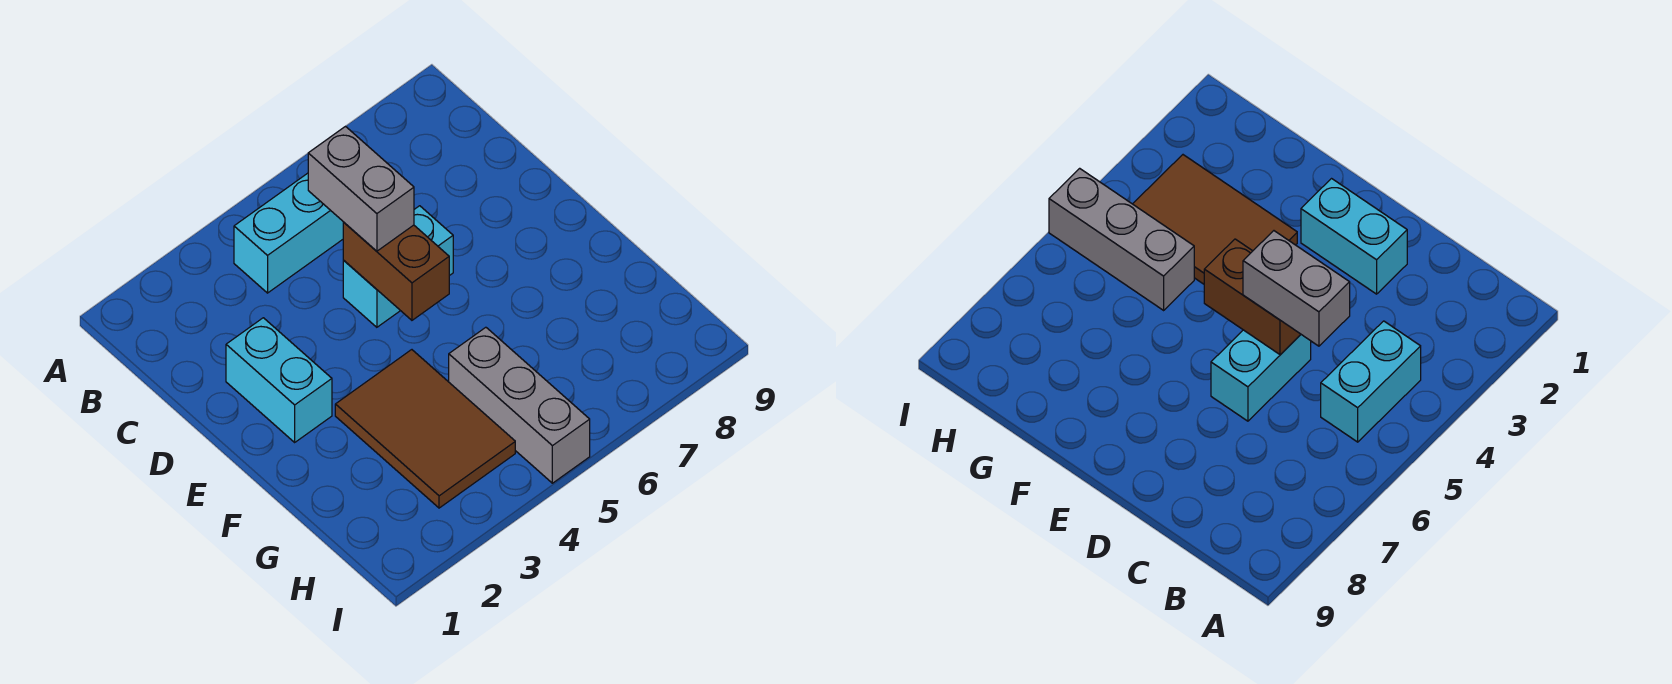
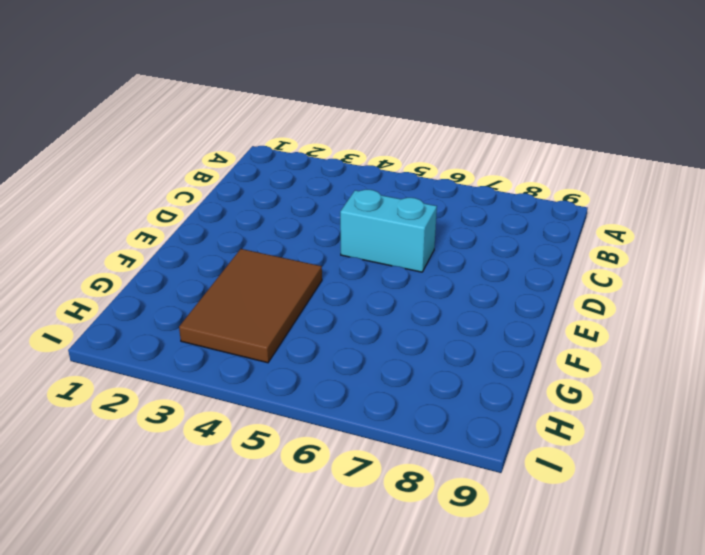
none -> cyan brick B4:B5 level 1
none -> cyan brick D2:E2 level 1

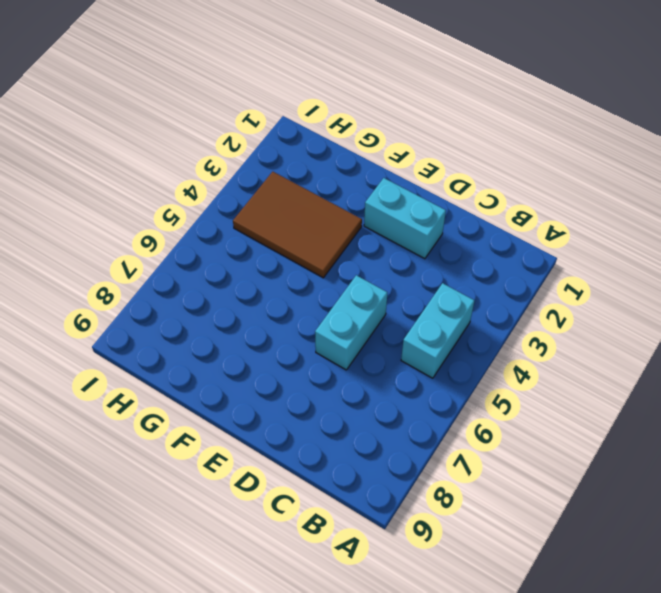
none -> grey brick G5:I5 level 1
none -> brown brick D5:E5 level 2

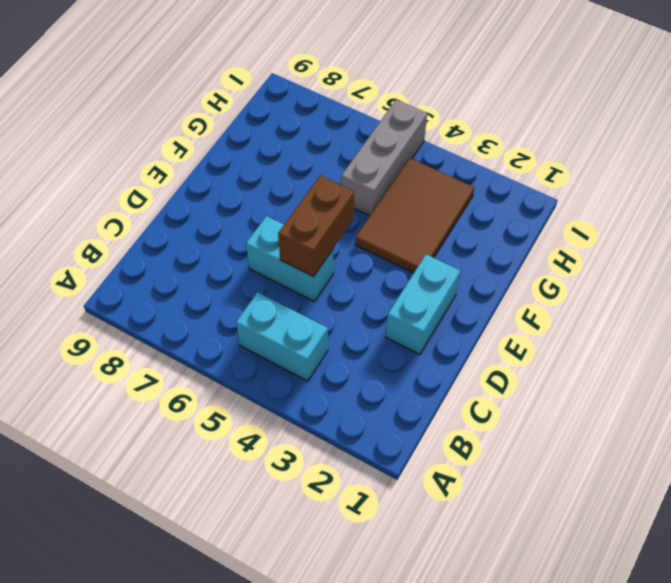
none -> grey brick C5:D5 level 3

